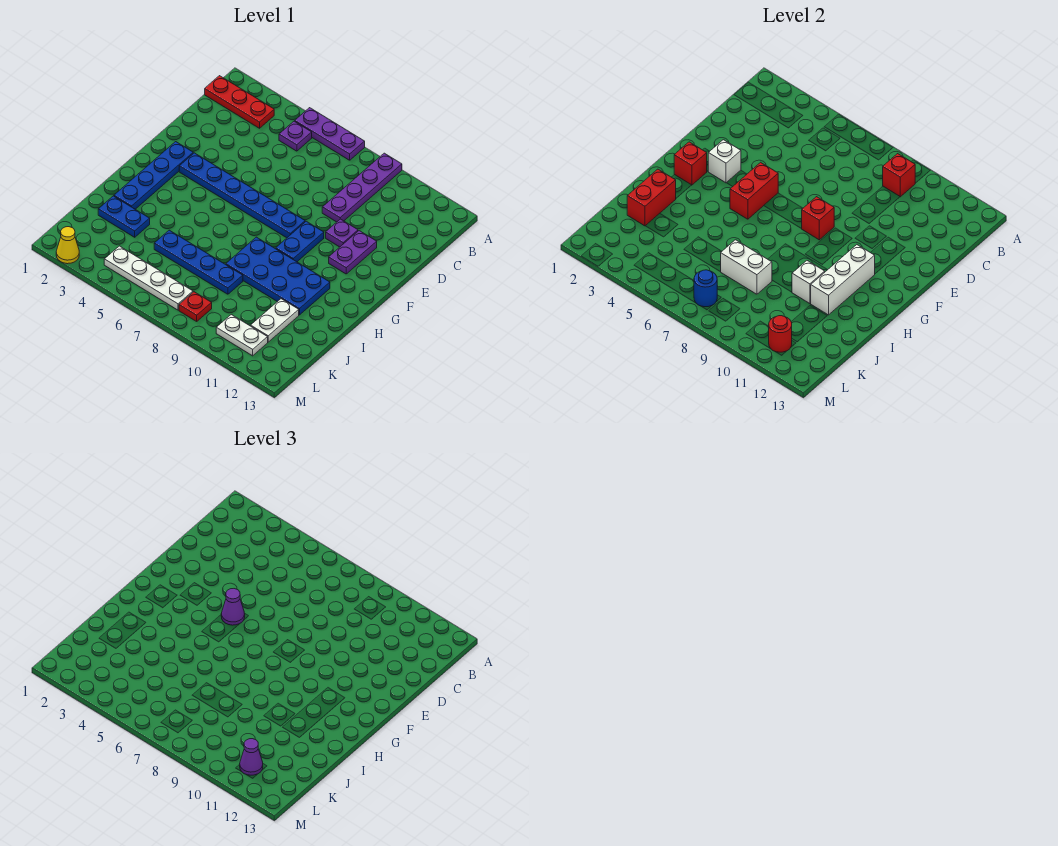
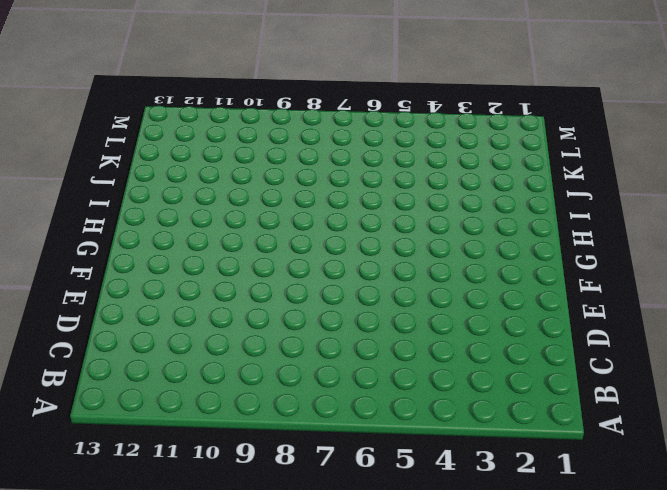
none -> purple plate A5:A7 level 1
none -> purple plate A9:D9 level 1
none -> red plate B1:B3 level 1
none -> purple plate B5 level 1

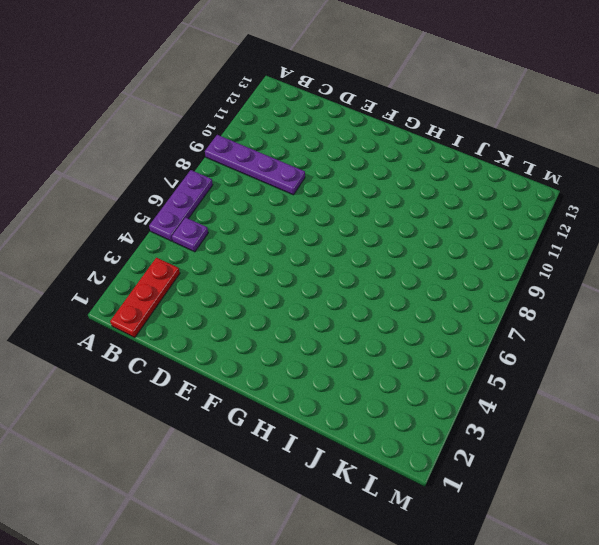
none -> purple plate E10 level 1
none -> purple plate E11:F11 level 1
none -> blue plate F2:I2 level 1
none -> blue plate F3:F8 level 1

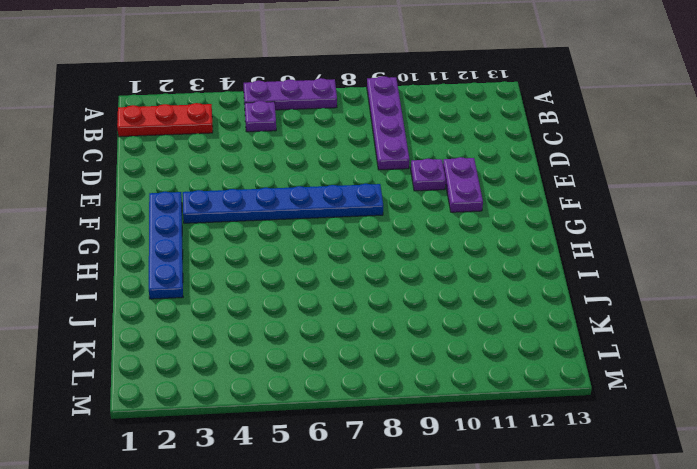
none -> blue plate F9:G9 level 1
none -> blue plate H8:I11 level 1
none -> blue plate J2:J3 level 1
none -> blue plate J5:J8 level 1

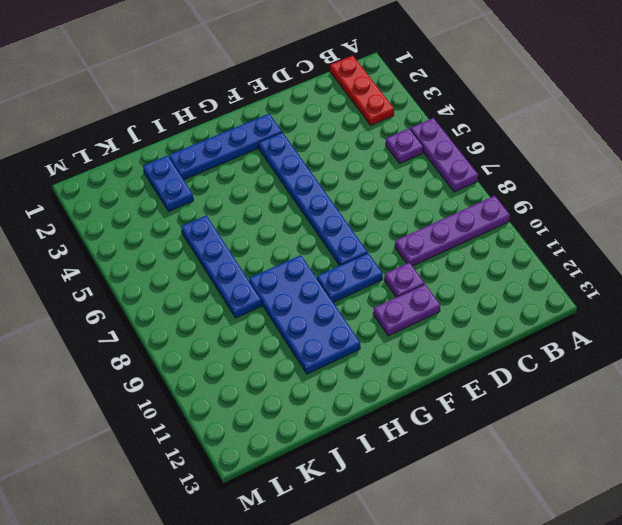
none -> white plate J11:K11 level 1
none -> white plate L4:L7 level 1
none -> red plate L8 level 1
none -> white plate L10:L11 level 1

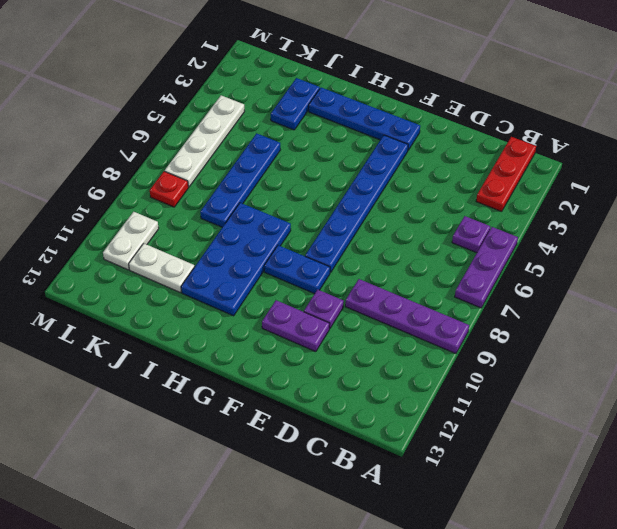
none -> yellow cone M2 level 1
none -> red brick B9 level 2
none -> white brick F3 level 2
none -> red brick F5:G5 level 2

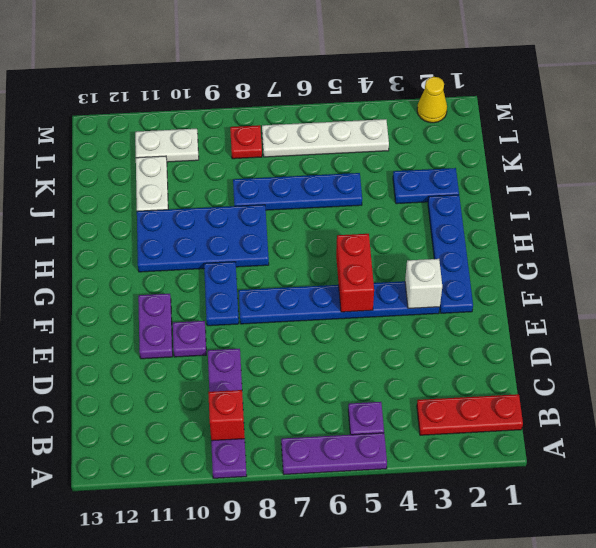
none -> red brick F8 level 2
none -> red brick G2 level 2
none -> white brick G11:I11 level 2
none -> red brick I2:J2 level 2

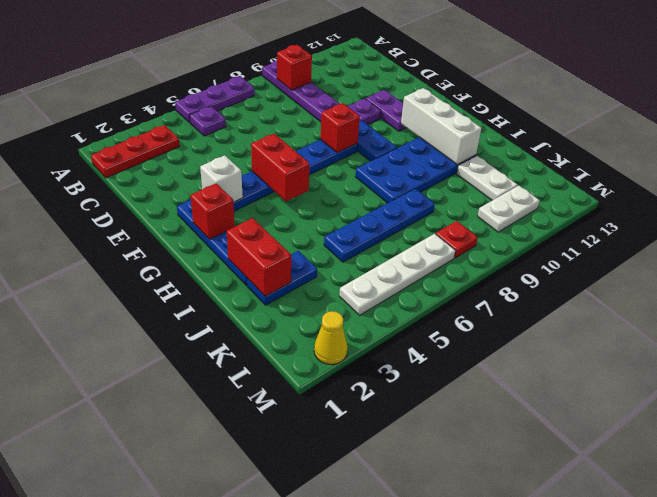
none -> white brick I10 level 2
none -> white brick J7:J8 level 2
none -> blue round brick L7 level 2
none -> red round brick L11 level 2

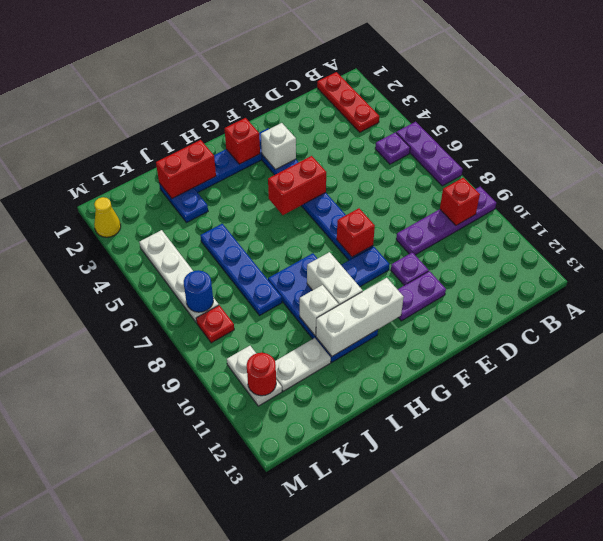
white brick H9:H10 level 2 -> white brick J7:J8 level 2
none -> purple cone F5 level 3
none -> purple cone L11 level 3

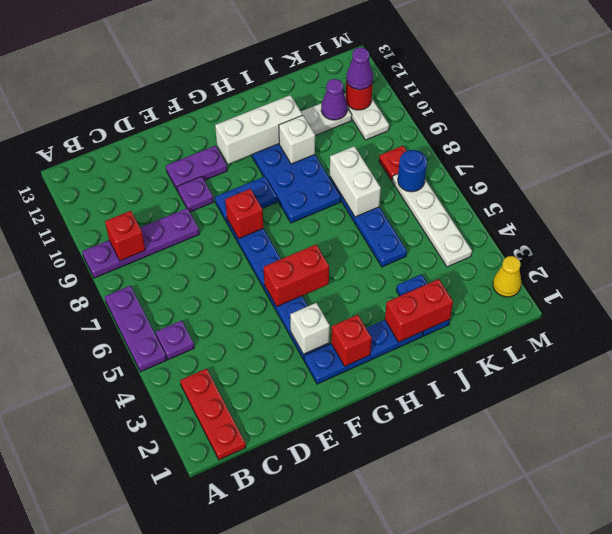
purple cone K11 level 2 -> purple cone F5 level 3

